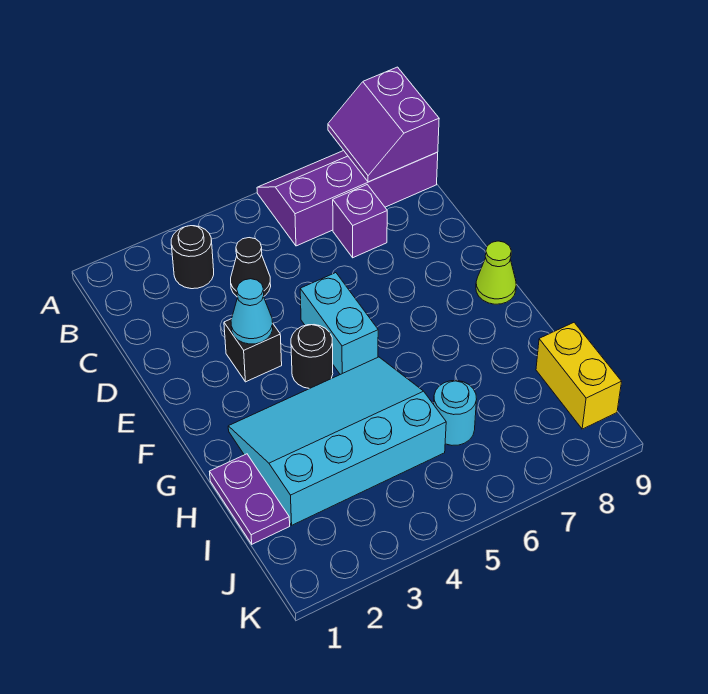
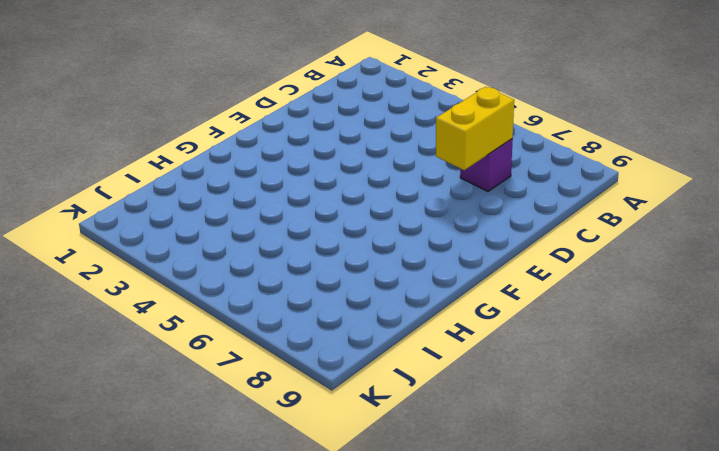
yellow brick C7:D7 level 2 -> yellow brick I9:J9 level 1
none -> purple slope A6:B9 level 1 top B
none -> black round brick B3 level 1
none -> black cone C4 level 1

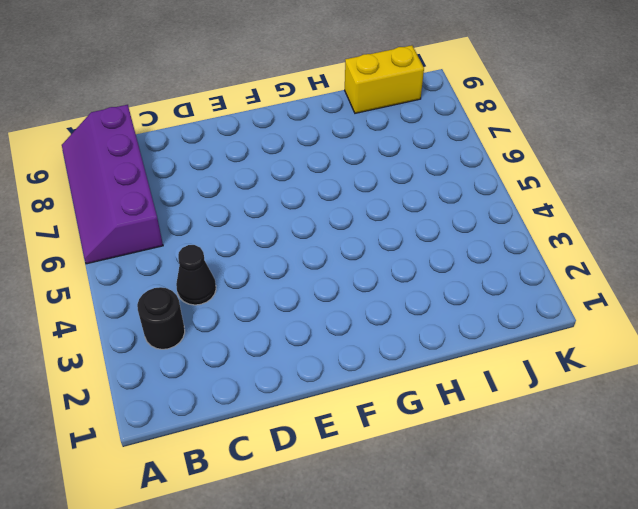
none -> purple brick C7 level 1
none -> black brick E3 level 1
none -> cyan brick E5:F5 level 1

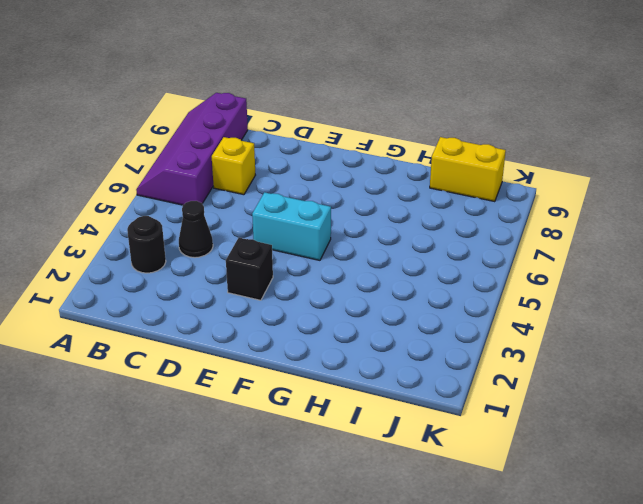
yellow brick C7 level 1 -> purple brick C7 level 1
none -> black round brick F4 level 1
none -> lime cone F9 level 1
none -> cyan slope G2:I5 level 1 top I

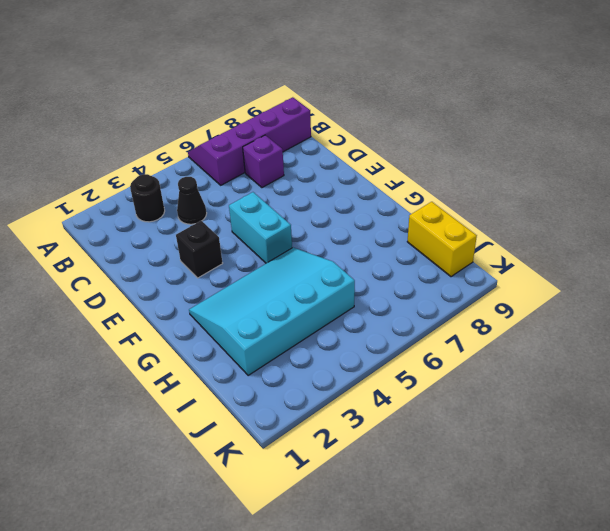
none -> black round brick F4 level 1
none -> lime cone F9 level 1
none -> purple plate H1:I1 level 1

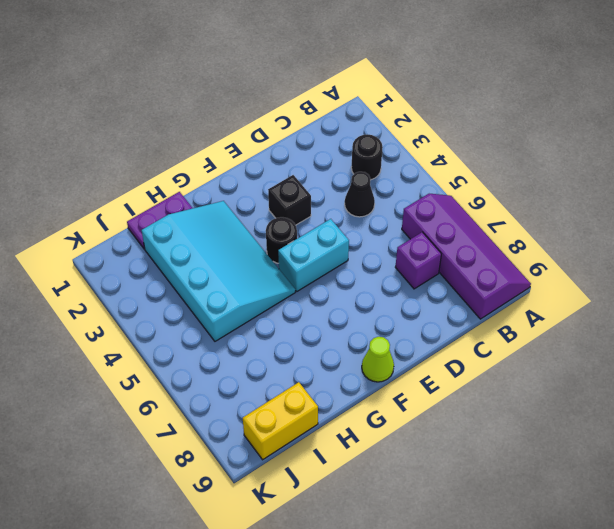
none -> cyan round brick I6 level 1
none -> purple slope A8:B9 level 2 top 9
none -> cyan cone E3 level 2

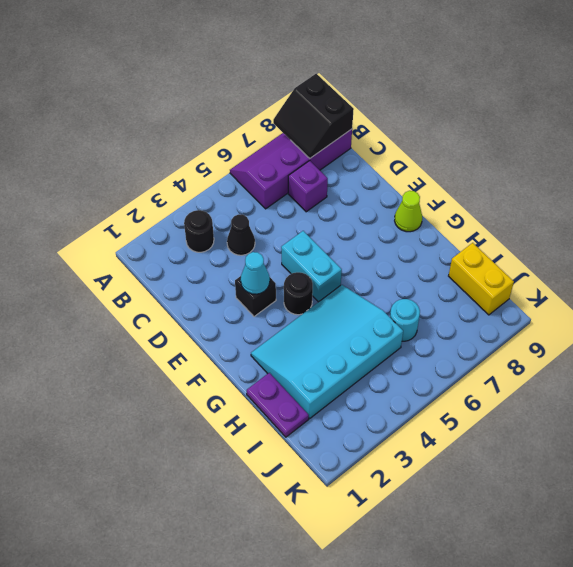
black slope A8:B9 level 2 top 9 -> purple slope A8:B9 level 2 top 9

